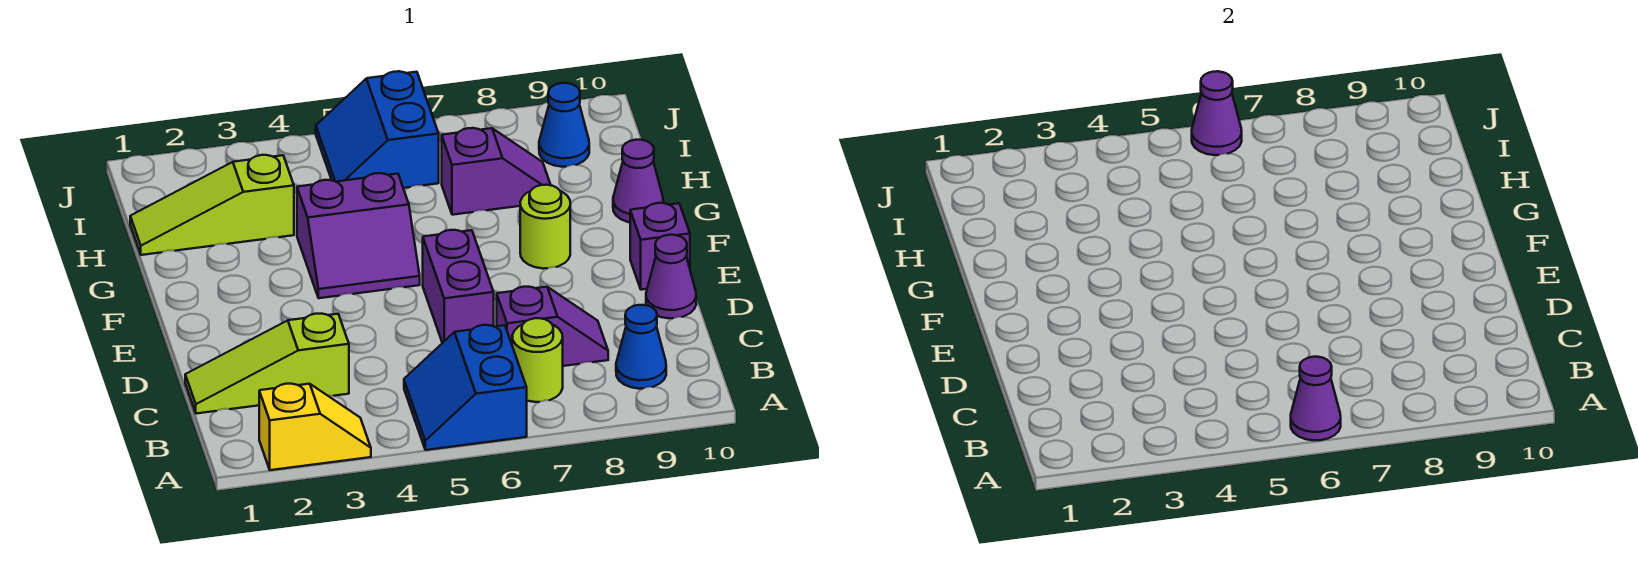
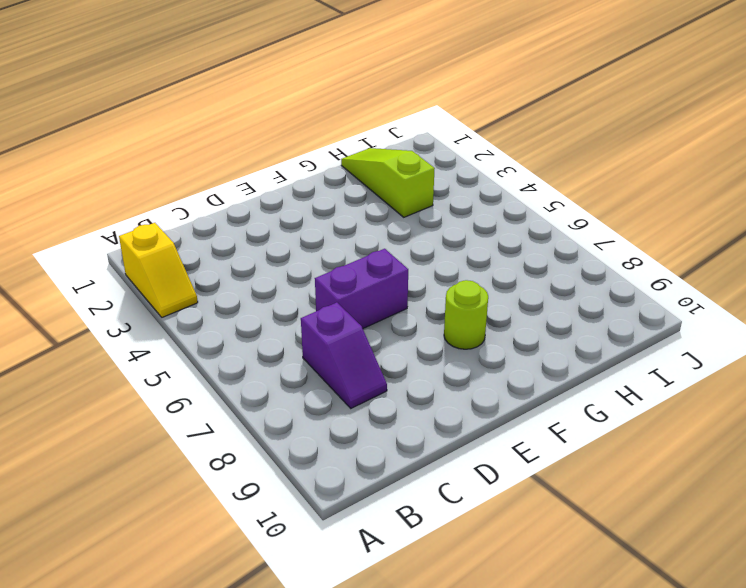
none -> blue slope A5:B6 level 1 top 6
none -> lime round brick B7 level 1
none -> blue cone B9 level 1

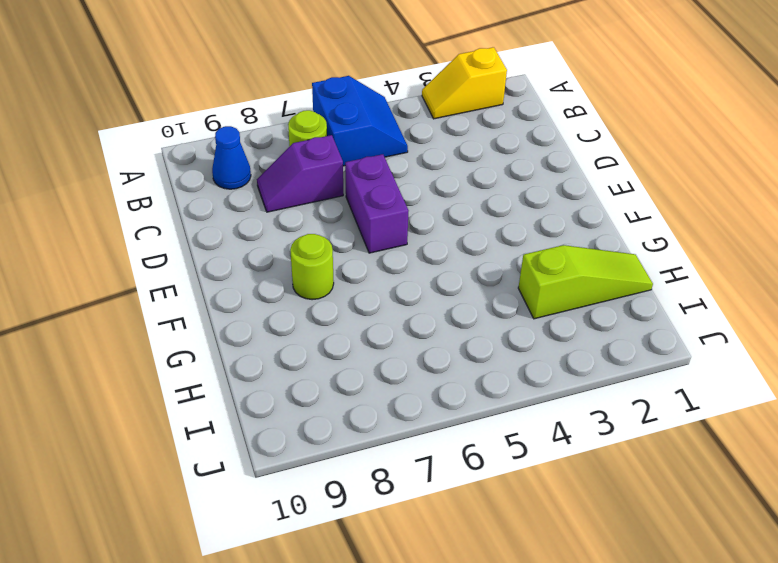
none -> lime slope C1:C3 level 1 top 3
none -> purple cone D10 level 1
none -> purple brick E10 level 1

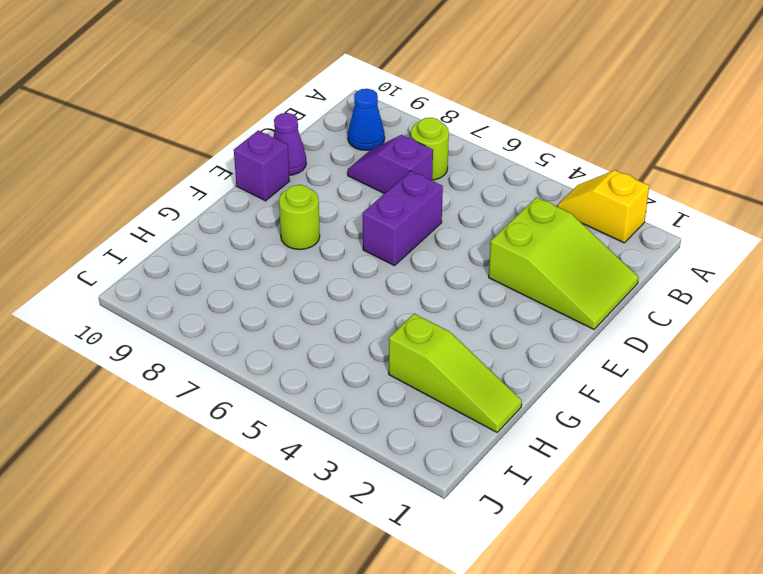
lime slope C1:D3 level 1 top 3 -> lime slope C1:C3 level 1 top 3
none -> blue slope A5:B6 level 1 top 6
none -> purple slope F4:G5 level 1 top G
none -> purple cone G10 level 1

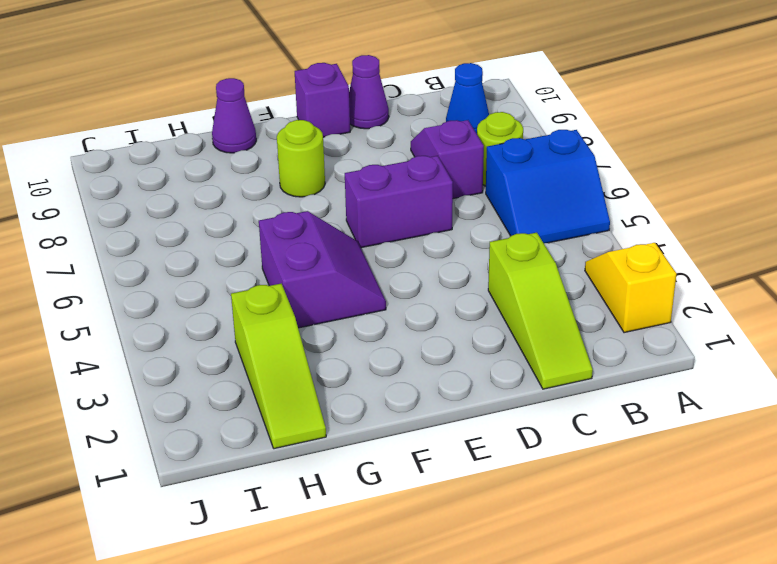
none -> purple slope H7:H8 level 1 top 7
none -> blue slope I5:J6 level 1 top 6
none -> blue cone I9 level 1

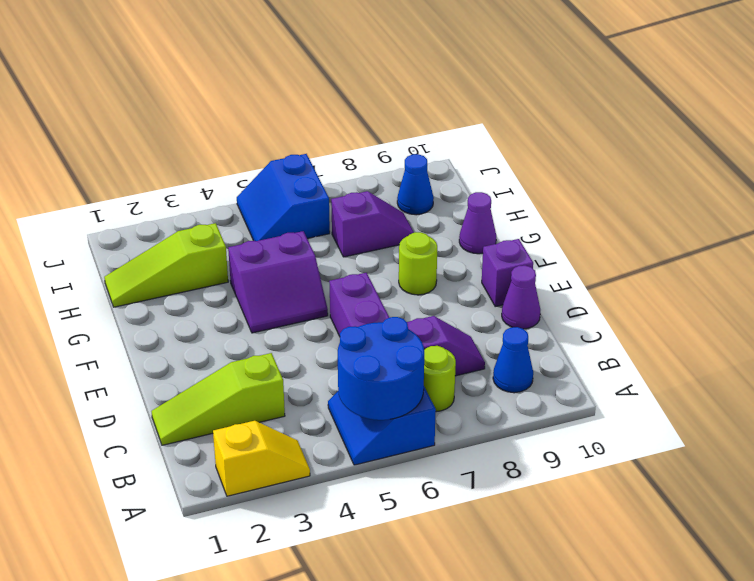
blue round brick A5:B6 level 2 -> purple cone A6 level 2
none -> purple cone J6 level 2

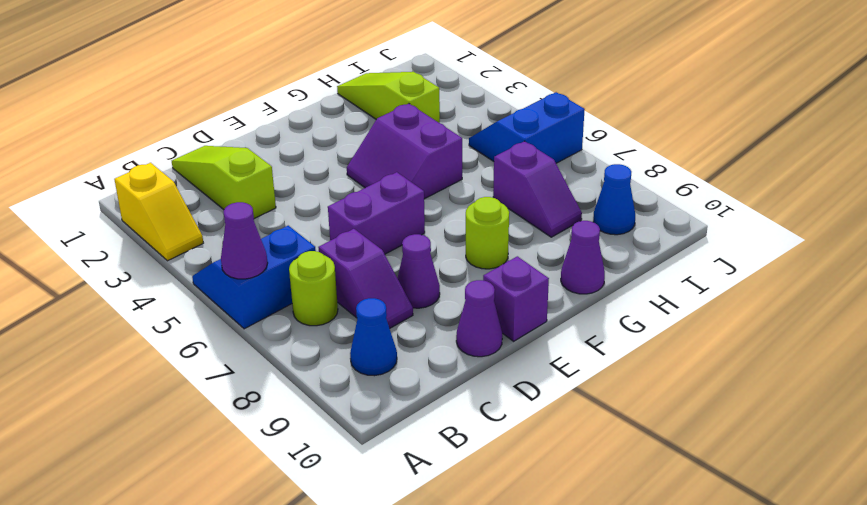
purple cone D8 level 1 -> purple cone J6 level 2

